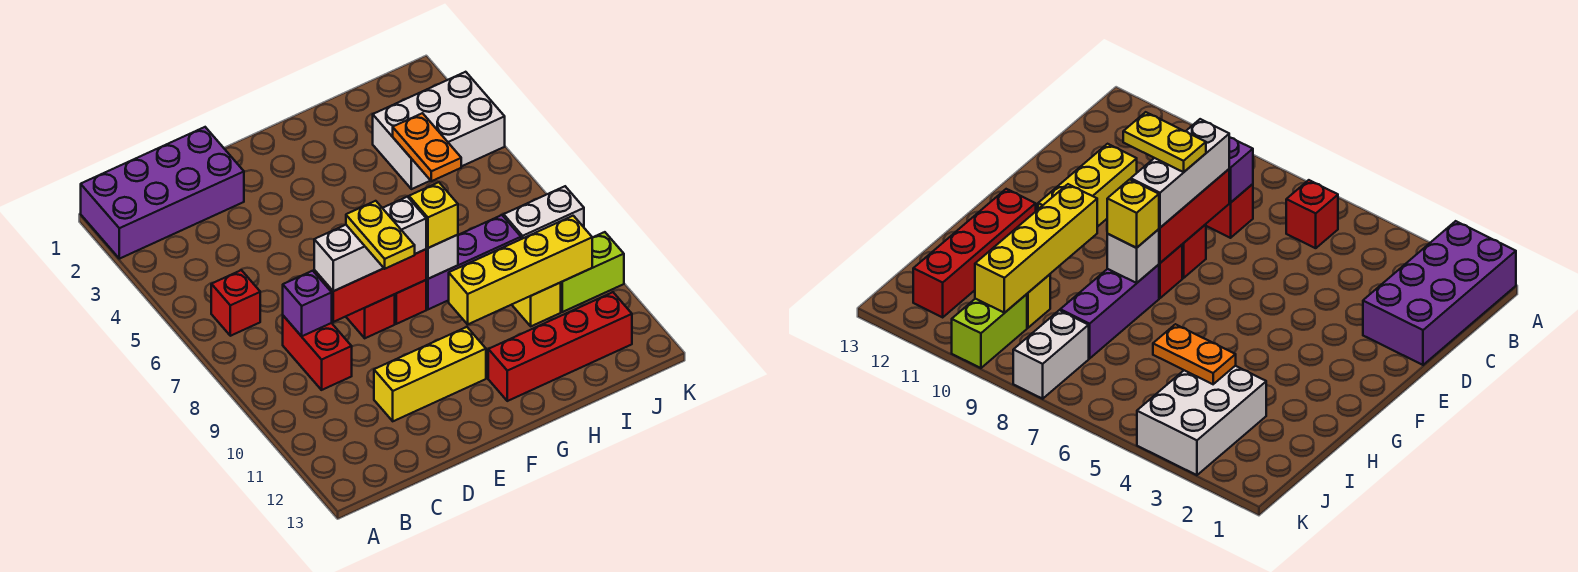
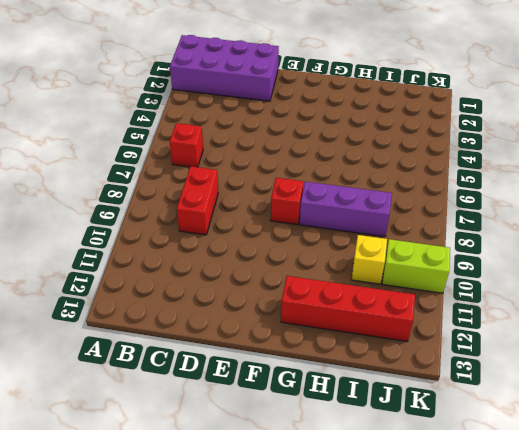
none -> yellow brick D11:F11 level 1
none -> red brick E8 level 1
none -> white brick I3:K4 level 1

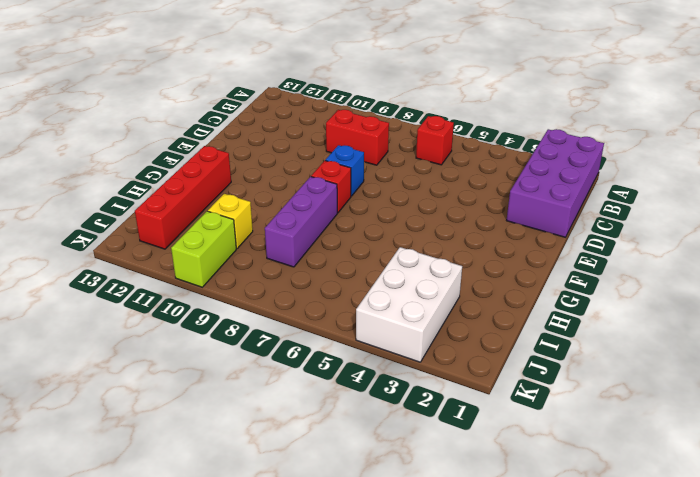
blue brick E8 level 1 -> red brick E8 level 1
none -> yellow brick D11:F11 level 1
none -> white brick J8:K8 level 1
none -> purple brick C8 level 2

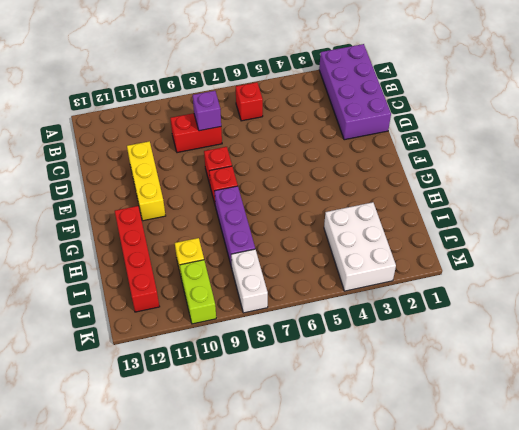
none -> red brick D8:F8 level 2
none -> white brick G8 level 2
none -> yellow brick G10:J10 level 2

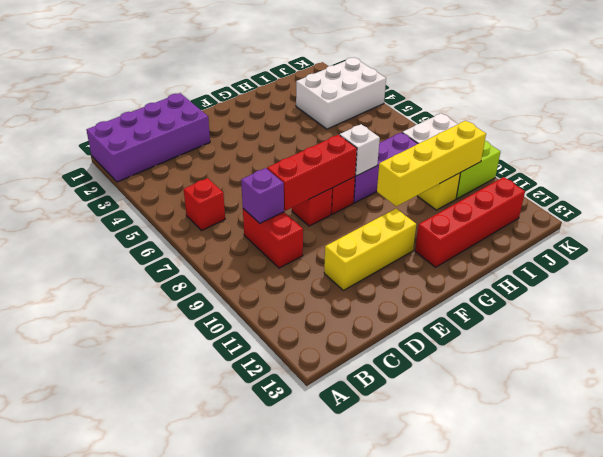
none -> orange plate I4:I5 level 2
none -> white brick D8:F8 level 3
none -> yellow brick G8 level 3

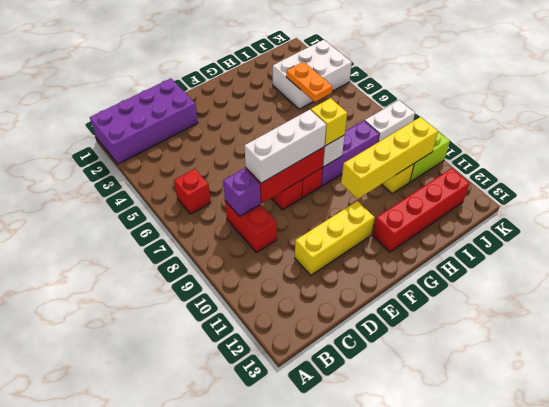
none -> yellow plate E8:E9 level 4

